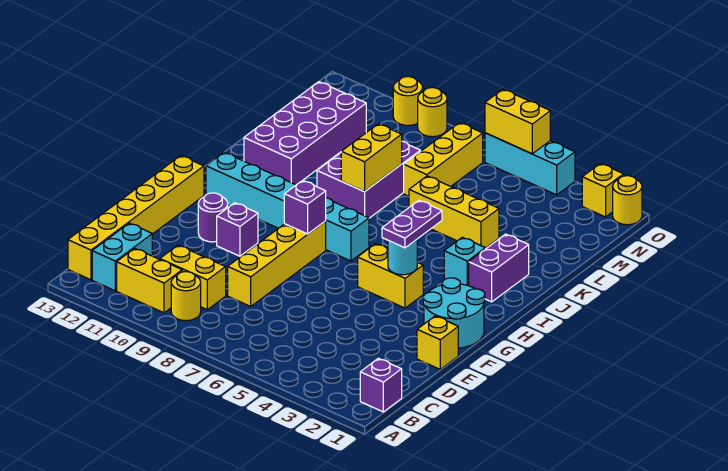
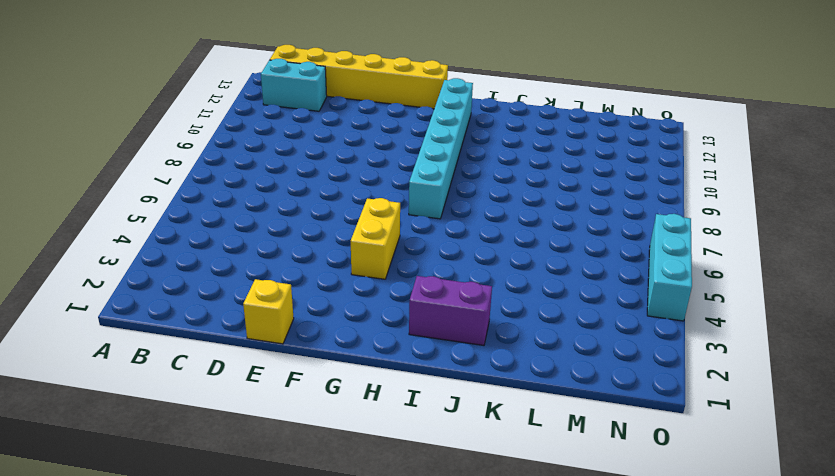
none -> purple brick B1 level 1
none -> yellow round brick B9 level 1
none -> yellow brick B10:B11 level 1

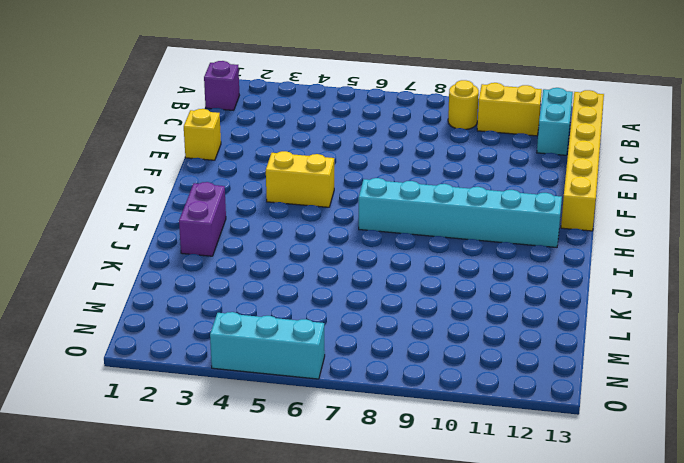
none -> yellow brick C9:C10 level 1
none -> yellow brick D8:G8 level 1
none -> cyan round brick F1:G2 level 1

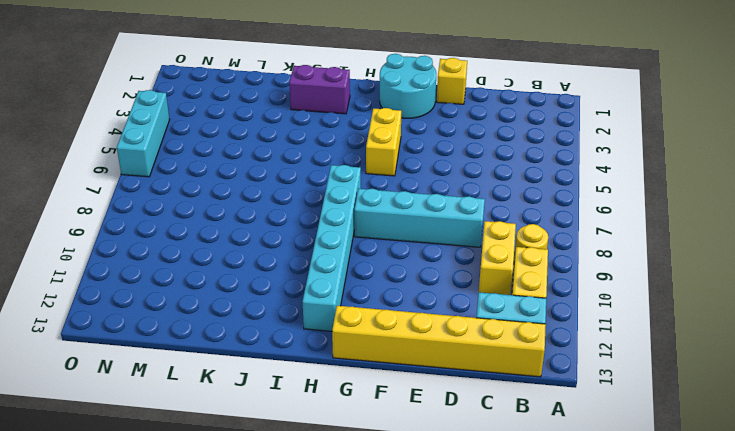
cyan brick D8:G8 level 1 -> yellow brick D8:G8 level 1
none -> purple brick B1 level 1
none -> purple brick F10 level 1
none -> purple round brick F11 level 1

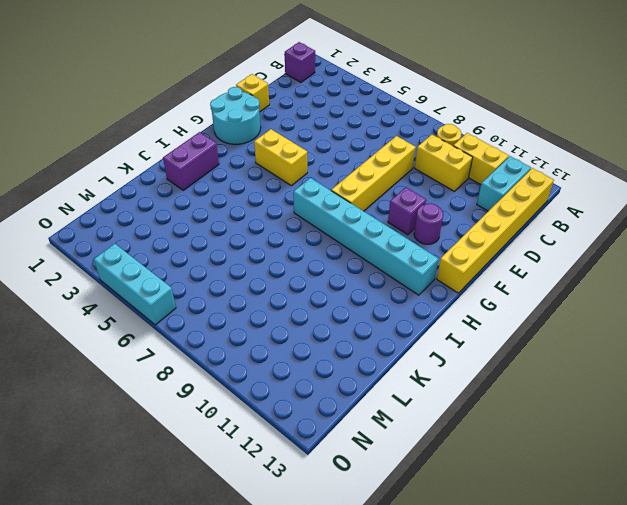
none -> cyan brick I3 level 1
none -> purple brick J8:L9 level 1
none -> purple brick J11:M12 level 1

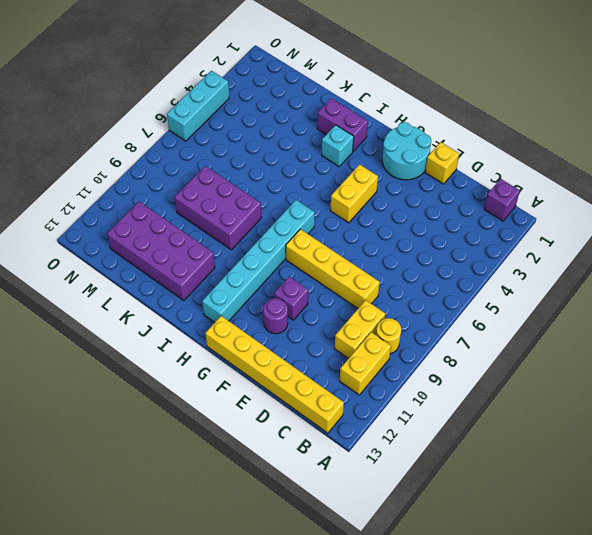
none -> cyan brick B12:C12 level 1
none -> yellow brick K4:K6 level 1
none -> yellow brick L7:N7 level 1

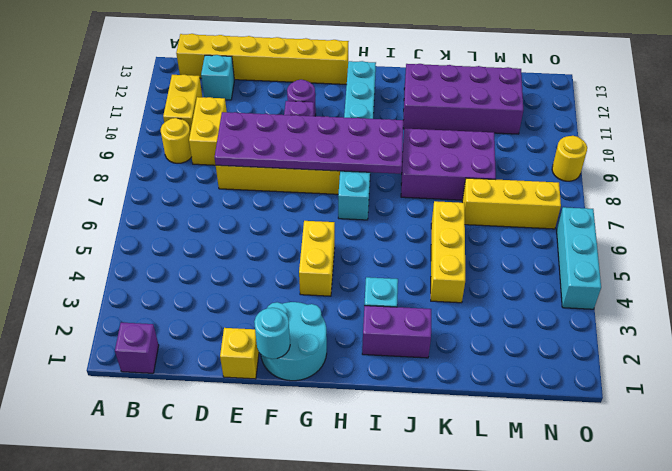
cyan brick C12 level 1 -> cyan brick B12:C12 level 1
purple plate D8:I9 level 2 -> purple brick G8 level 2
cyan round brick F1 level 2 -> cyan round brick G4 level 2
none -> yellow round brick O1 level 1
none -> yellow brick O2 level 1
none -> yellow round brick O10 level 1

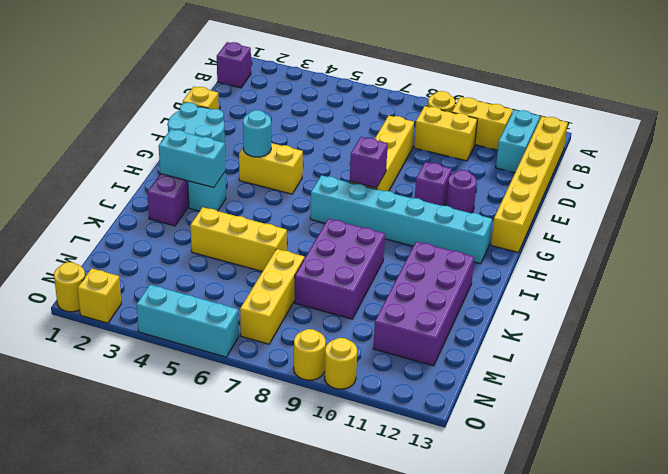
cyan brick I2:I3 level 2 -> none
none -> yellow brick J8:K8 level 2
none -> yellow brick O5:O6 level 2
none -> purple plate G4:H4 level 3

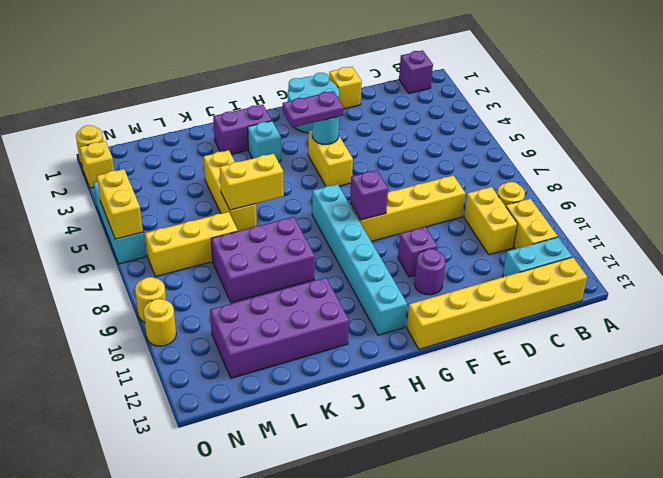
yellow brick J6:K6 level 2 -> yellow brick J8:K8 level 2

